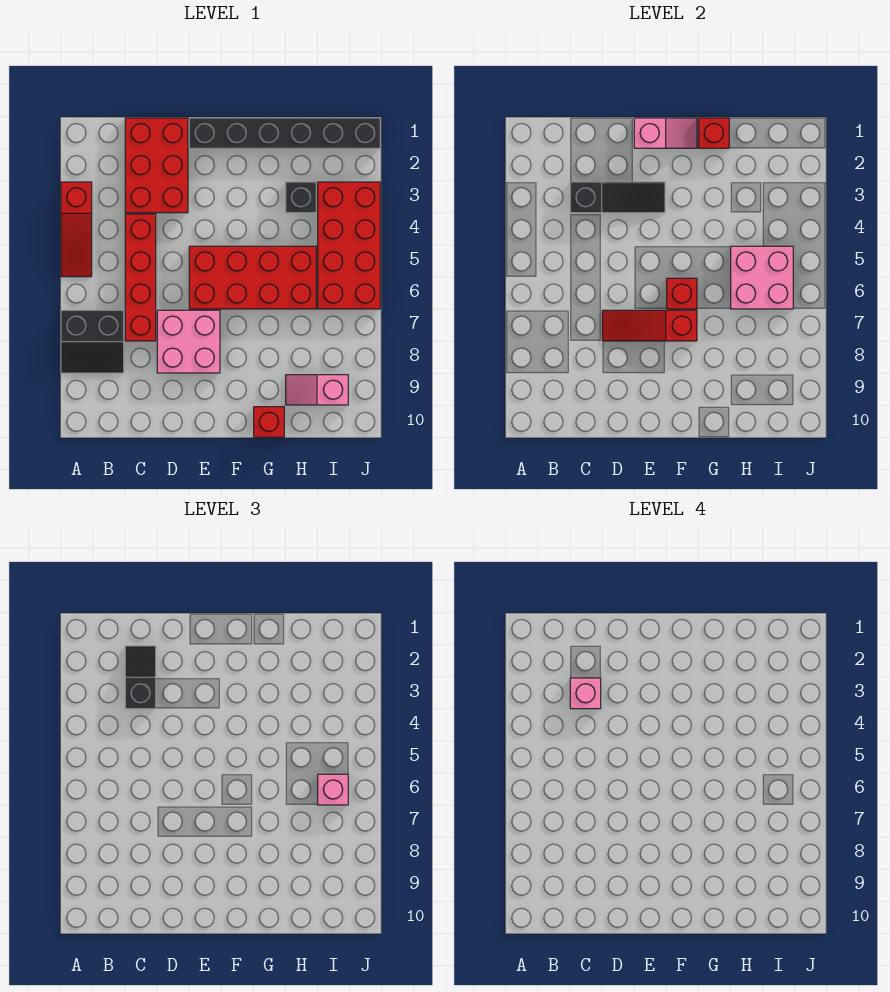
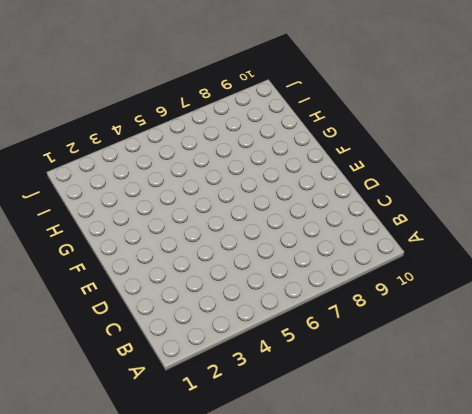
none -> red slope A3:A5 level 1 top 3
none -> black slope A7:B8 level 1 top 7
none -> red brick C1:D3 level 1

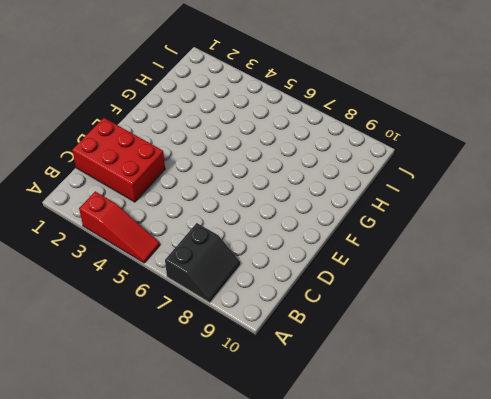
none -> red brick C4:C7 level 1
none -> pink brick D7:E8 level 1
none -> black brick E1:J1 level 1

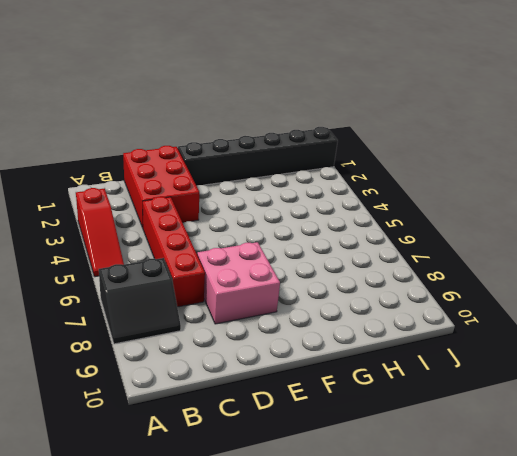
none -> red brick E5:H6 level 1
none -> red brick G10 level 1
none -> black brick H3 level 1

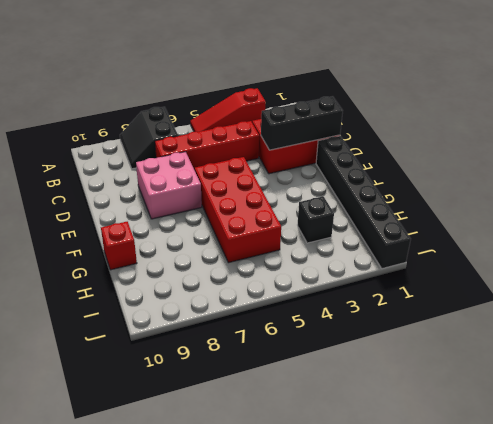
black brick D1:D3 level 2 -> black slope C3:E3 level 2 top C
none -> pink slope H9:I9 level 1 top I
none -> red brick I3:J6 level 1
none -> red slope D7:F7 level 2 top F

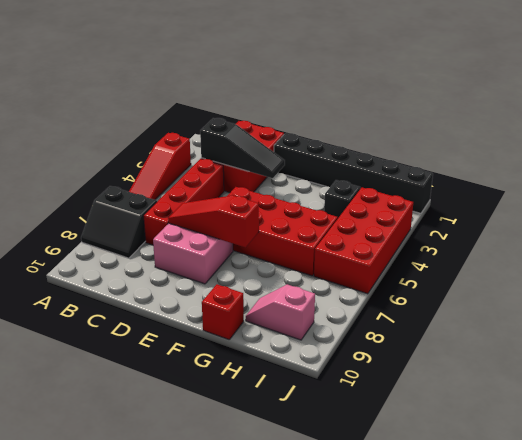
none -> pink slope E1:F1 level 2 top E
none -> red brick F6 level 2
none -> red brick G1 level 2

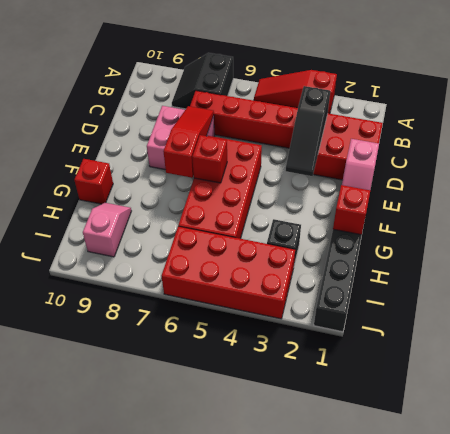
none -> pink brick H5:I6 level 2
none -> black slope C2:C3 level 3 top 3
none -> pink brick I6 level 3

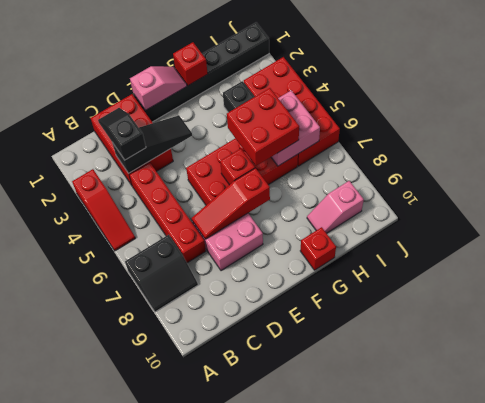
red brick G5:H6 level 3 -> none
none -> pink brick I6 level 3
none -> pink brick C3 level 4

